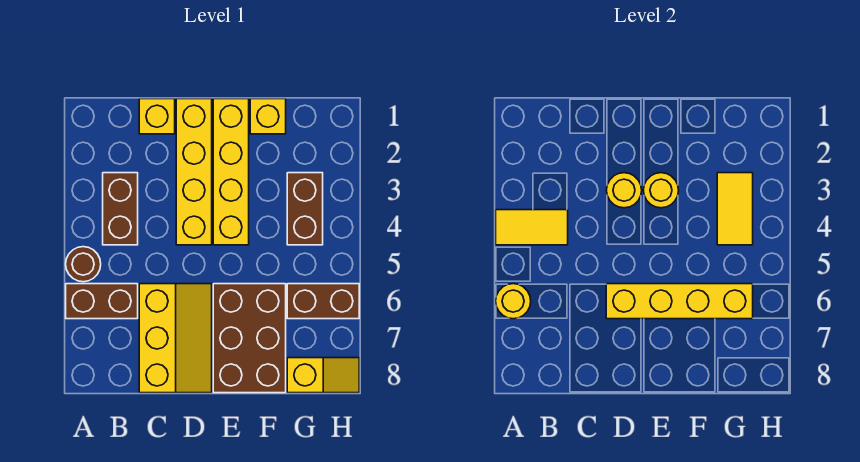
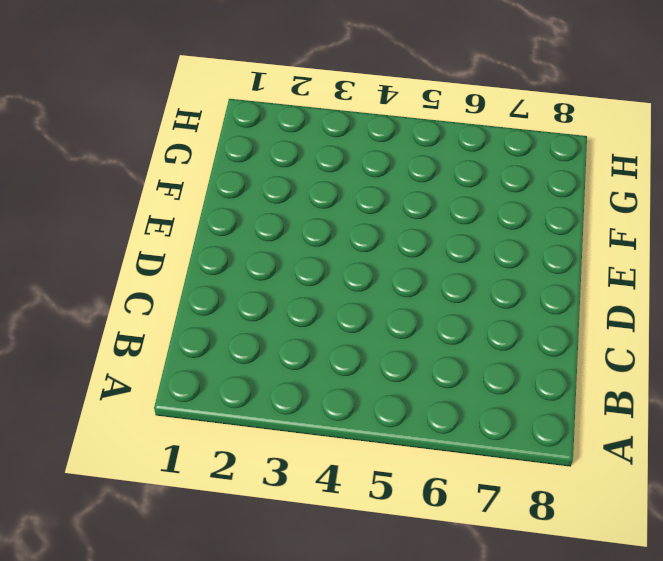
none -> brown round brick A5 level 1
none -> brown brick A6:B6 level 1
none -> brown brick B3:B4 level 1

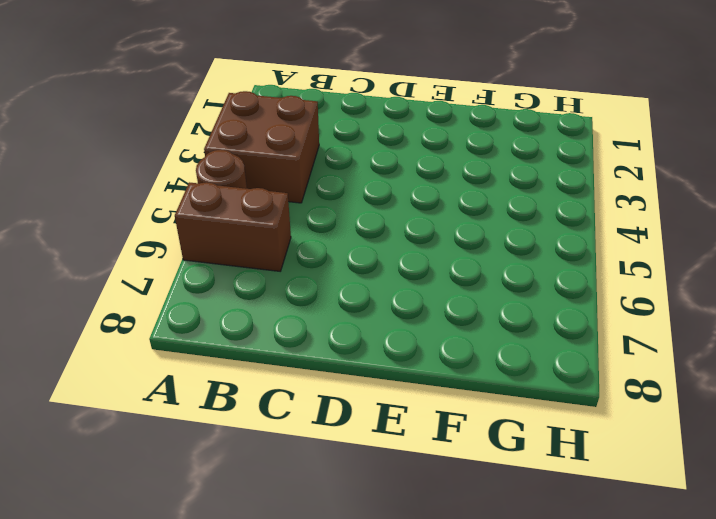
brown brick A3:B4 level 1 -> brown brick B3:B4 level 1
none -> yellow brick C1 level 1
none -> yellow slope C6:D8 level 1 top C
none -> yellow brick D1:D4 level 1

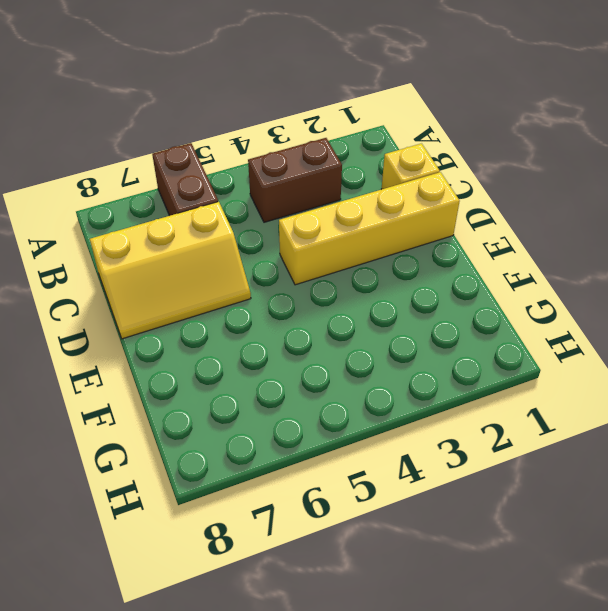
none -> brown round brick A5 level 1
none -> yellow brick E1:E4 level 1
none -> brown brick E6:F8 level 1

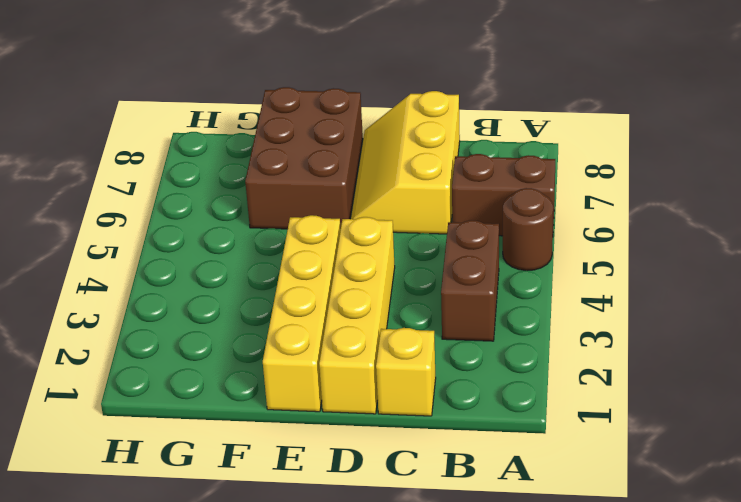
none -> yellow brick F1 level 1
none -> brown brick G3:G4 level 1
none -> brown brick G6:H6 level 1

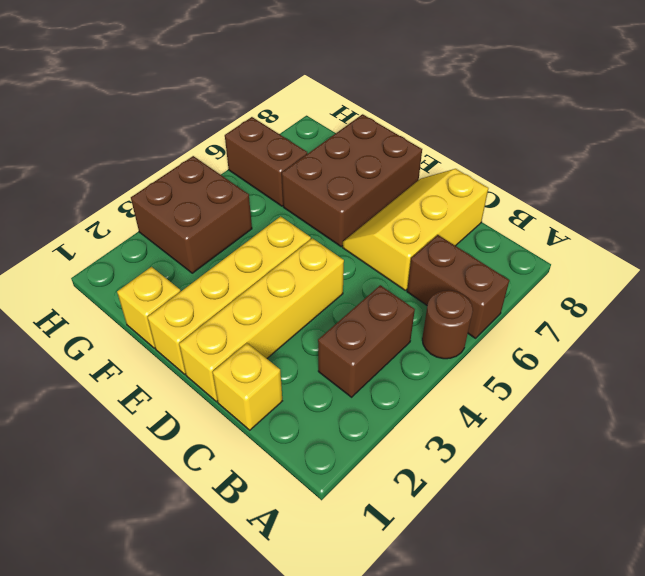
brown brick G3:H4 level 1 -> brown brick G3:G4 level 1
none -> yellow slope G8:H8 level 1 top G
none -> yellow tile A4:B4 level 2
none -> yellow round brick A6 level 2

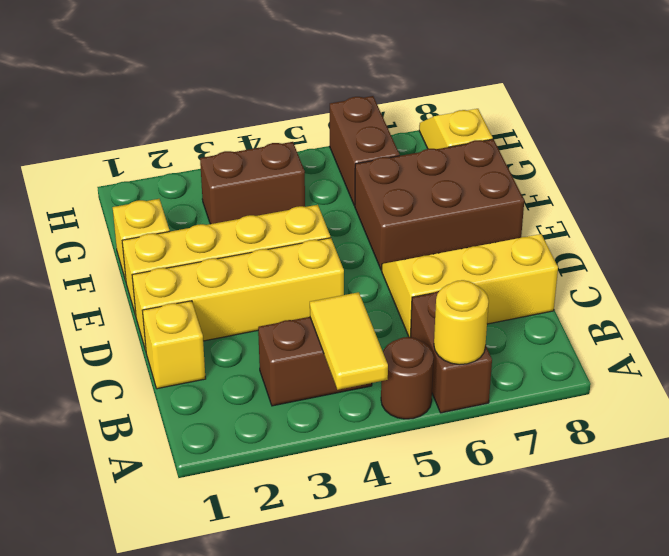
none -> yellow round brick D3 level 2
none -> yellow brick D6:G6 level 2
none -> yellow round brick E3 level 2

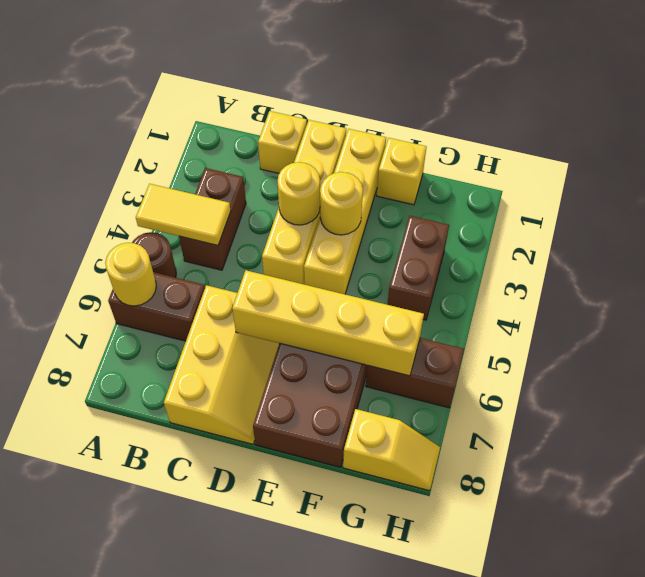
none -> yellow tile G3:G4 level 2

